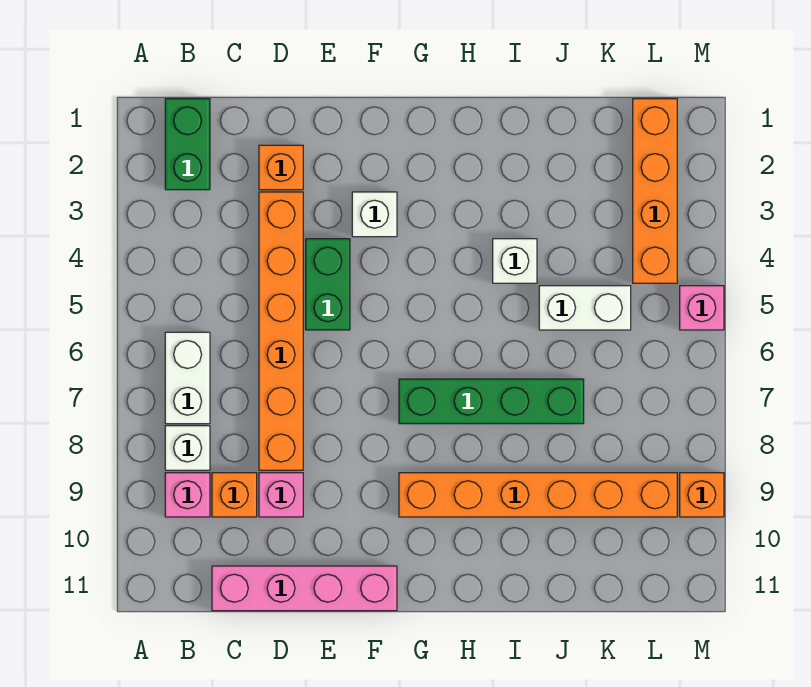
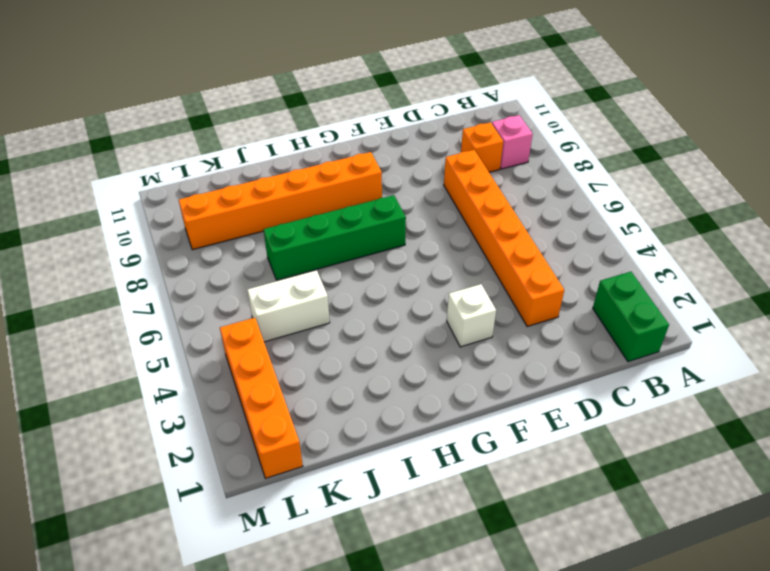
none -> white brick B6:B7 level 1
none -> white brick B8 level 1
none -> pink brick C11:F11 level 1

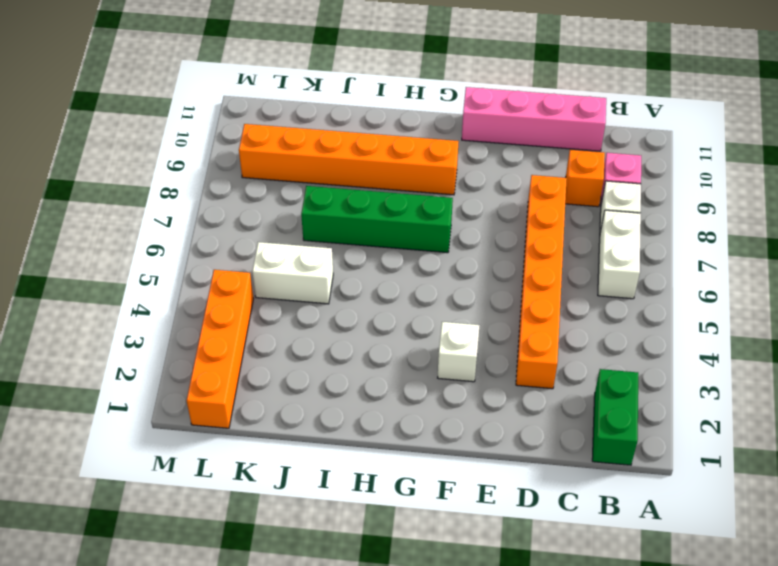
none -> orange brick D2 level 1
none -> pink brick D9 level 1
none -> green brick E4:E5 level 1

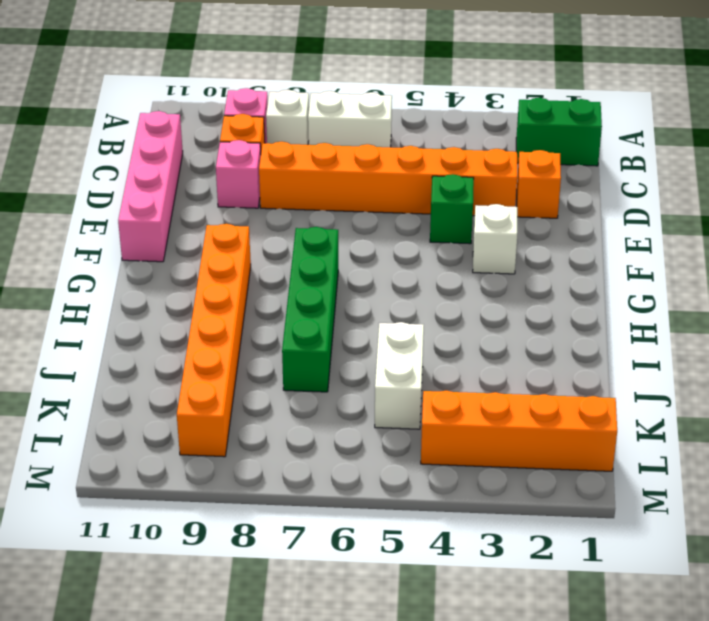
green brick E4 level 1 -> green brick E4:E5 level 1
none -> white brick I4 level 1
none -> pink brick M5 level 1
none -> orange brick M9 level 1

